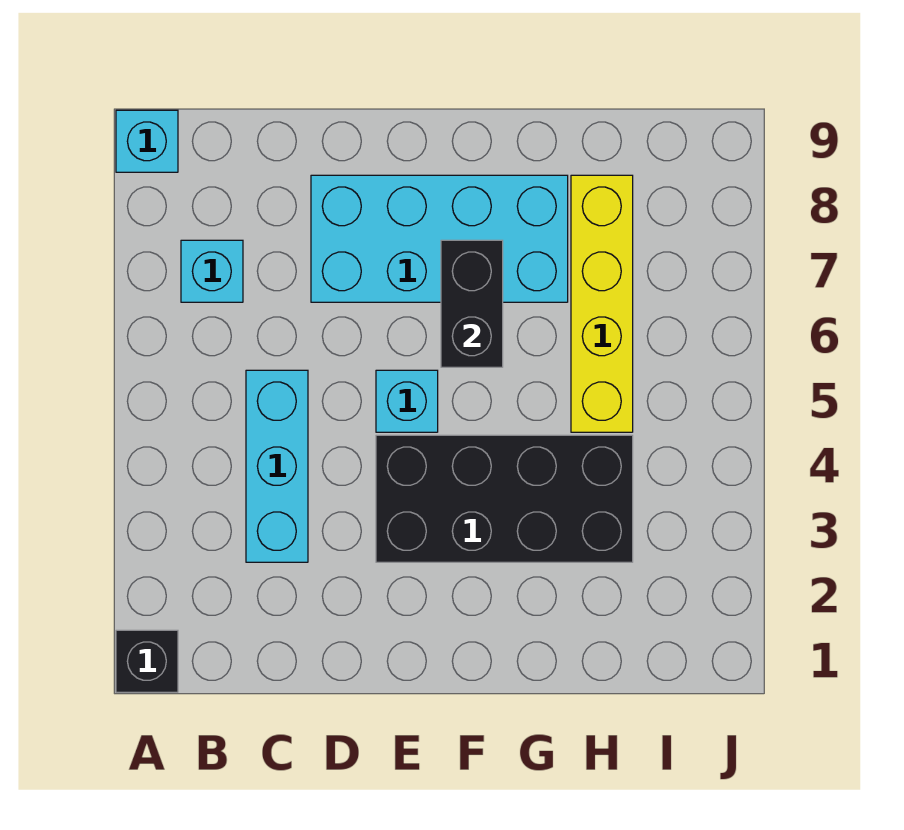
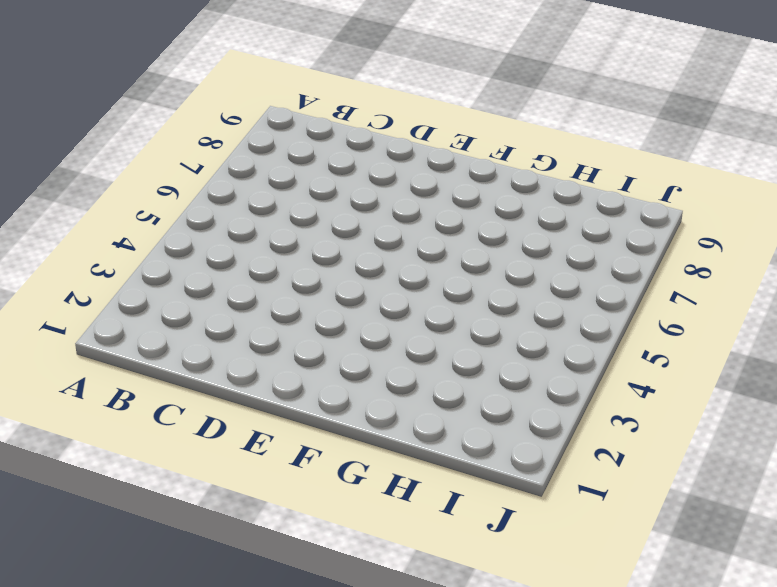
none -> black brick A1 level 1
none -> cyan brick A9 level 1

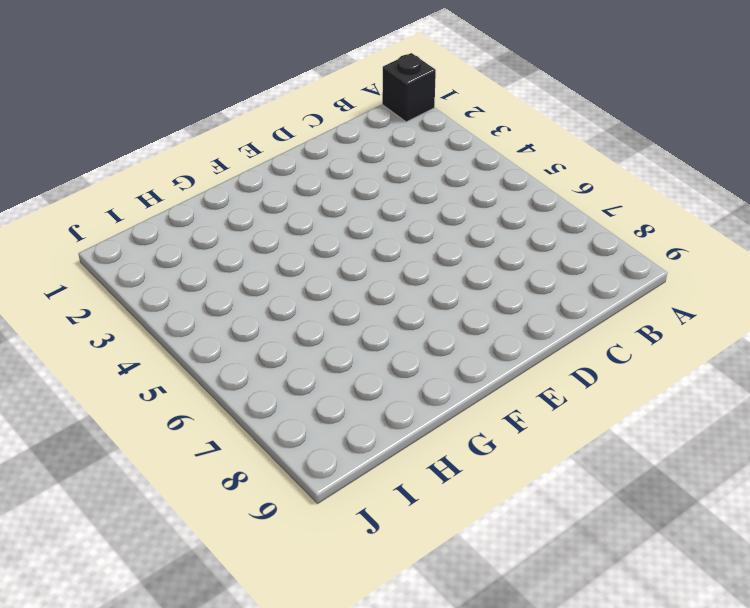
none -> cyan brick A9 level 1
none -> cyan brick B7 level 1

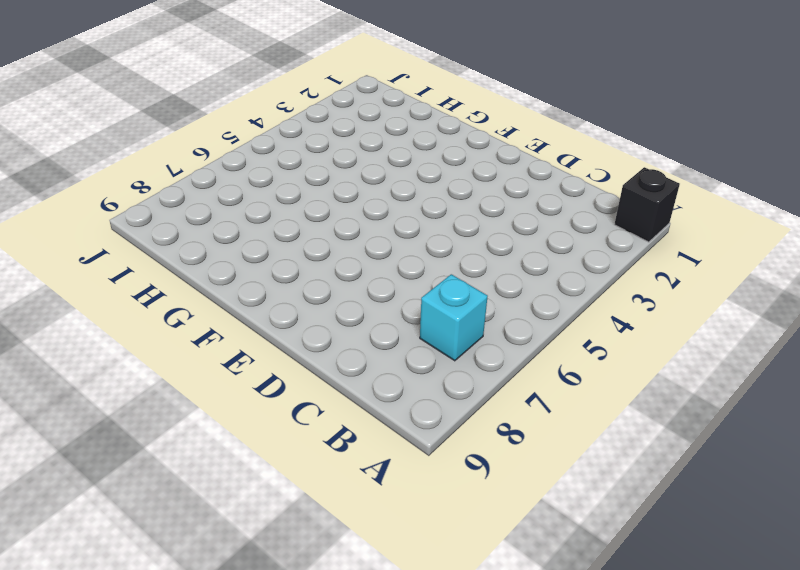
none -> cyan brick A9 level 1
none -> cyan brick C3:C5 level 1

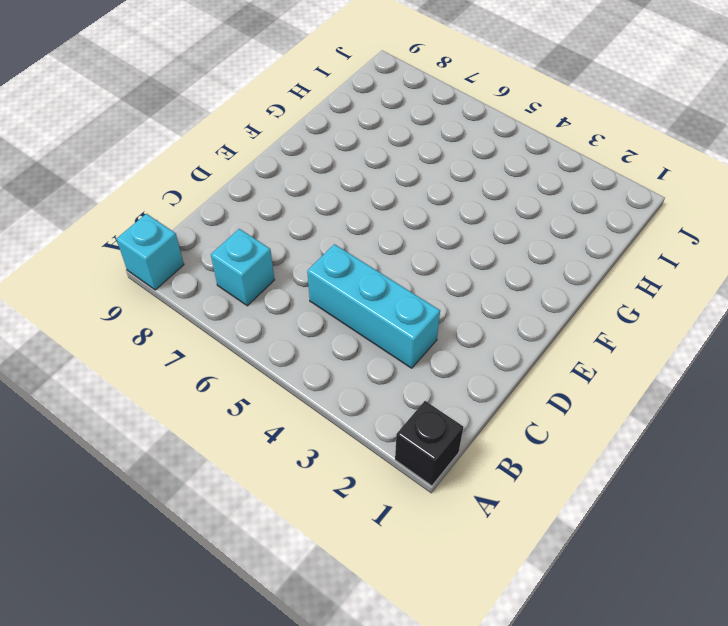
none -> cyan brick D7:G8 level 1
none -> black brick E3:H4 level 1

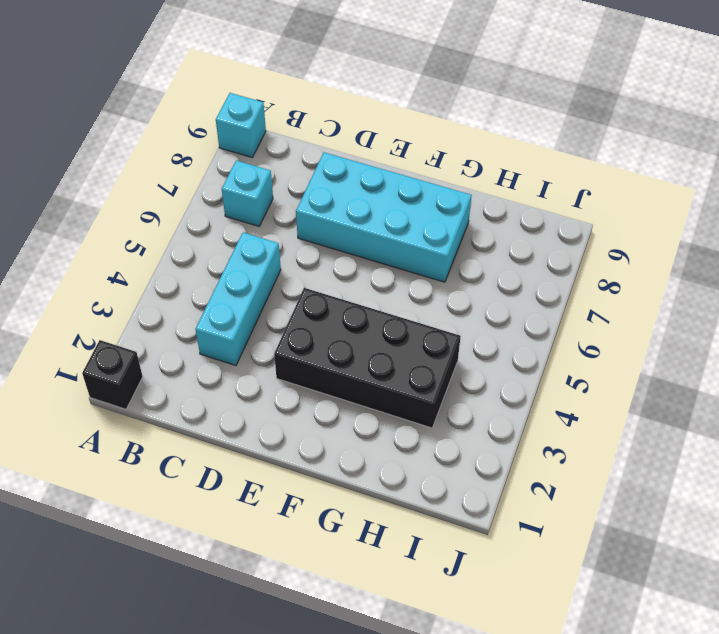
none -> cyan brick E5 level 1
none -> yellow brick H5:H8 level 1

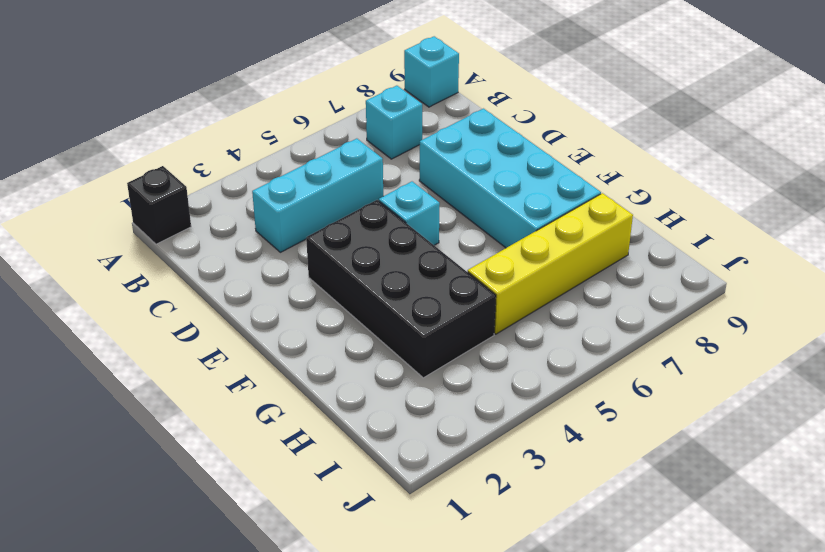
none -> black brick F6:F7 level 2

